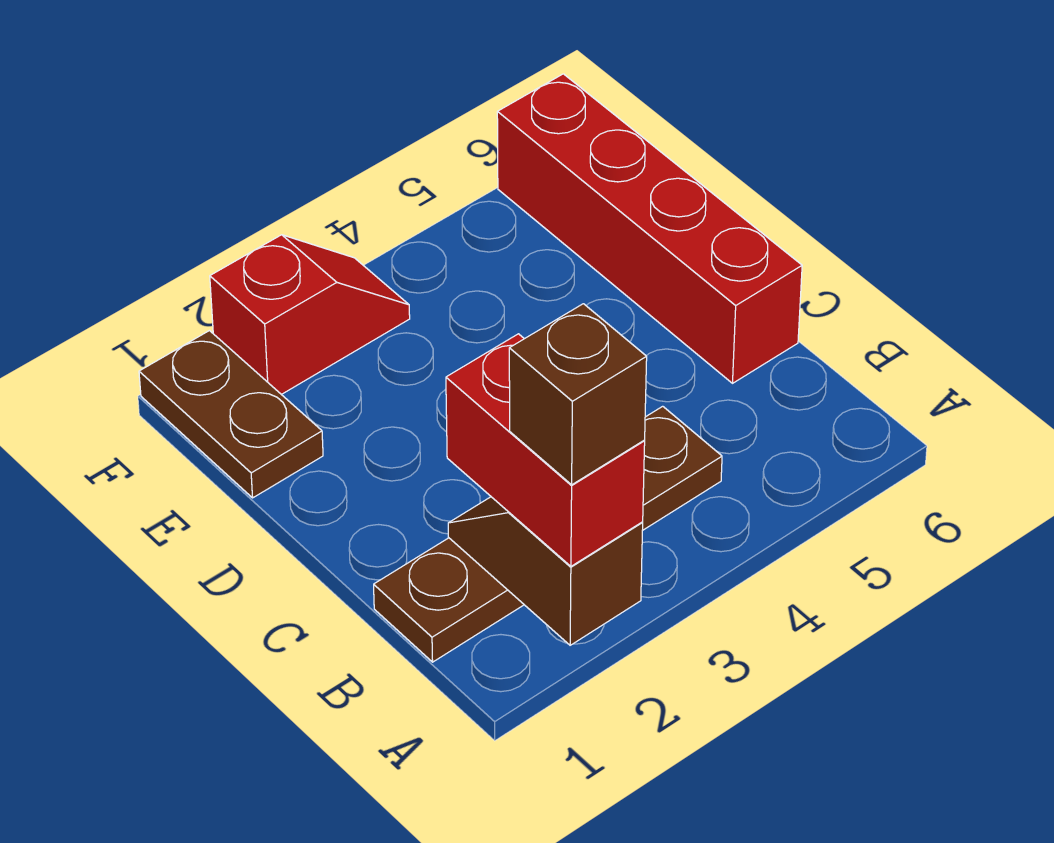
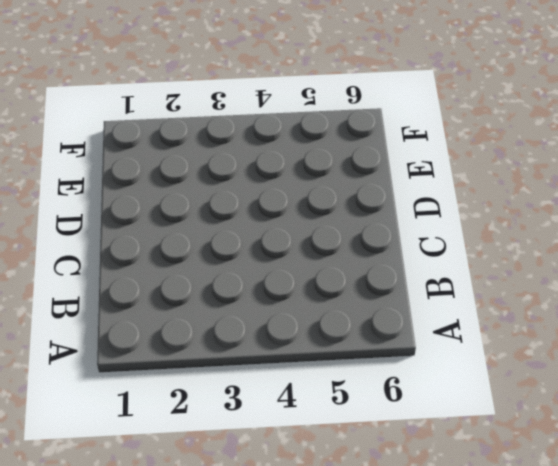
none -> brown plate B1:B4 level 1
none -> red brick C6:F6 level 1

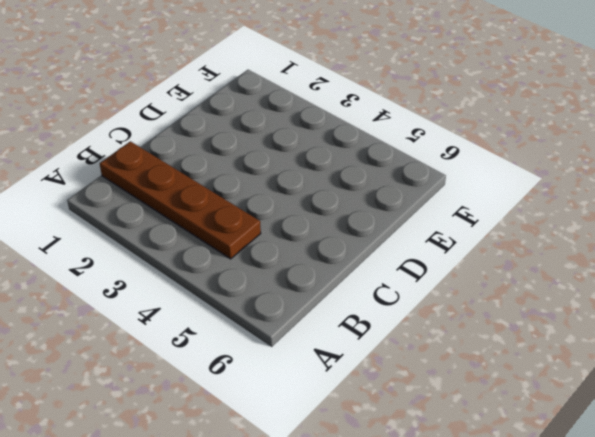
none -> red brick C6:F6 level 1
none -> brown plate E1:F1 level 1

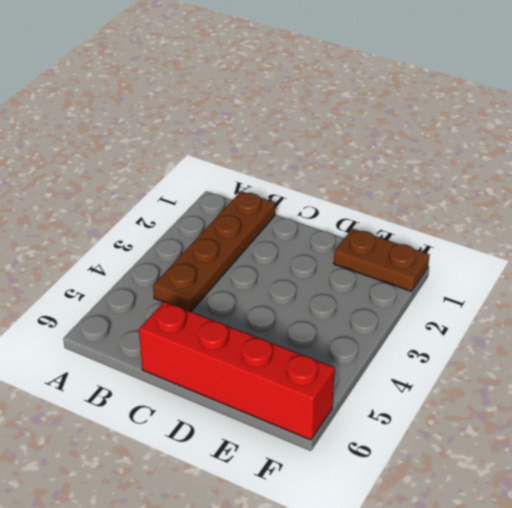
none -> red slope F2:F3 level 1 top 2
none -> brown slope A2:B2 level 2 top A

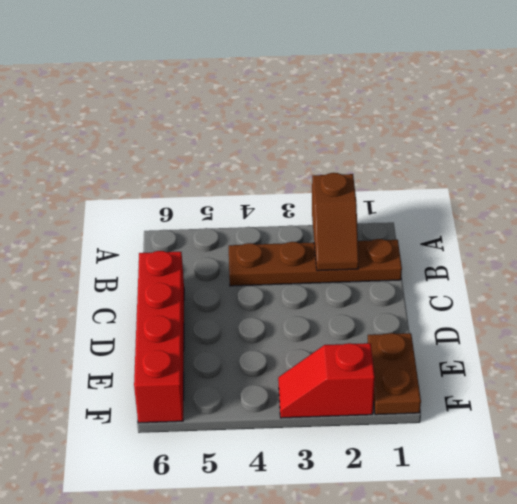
none -> red brick A2:B2 level 3
none -> brown brick A2 level 4

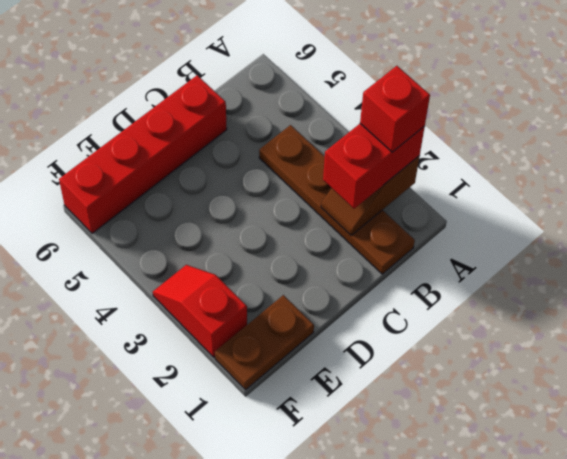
red brick A2 level 4 -> brown brick A2 level 4

